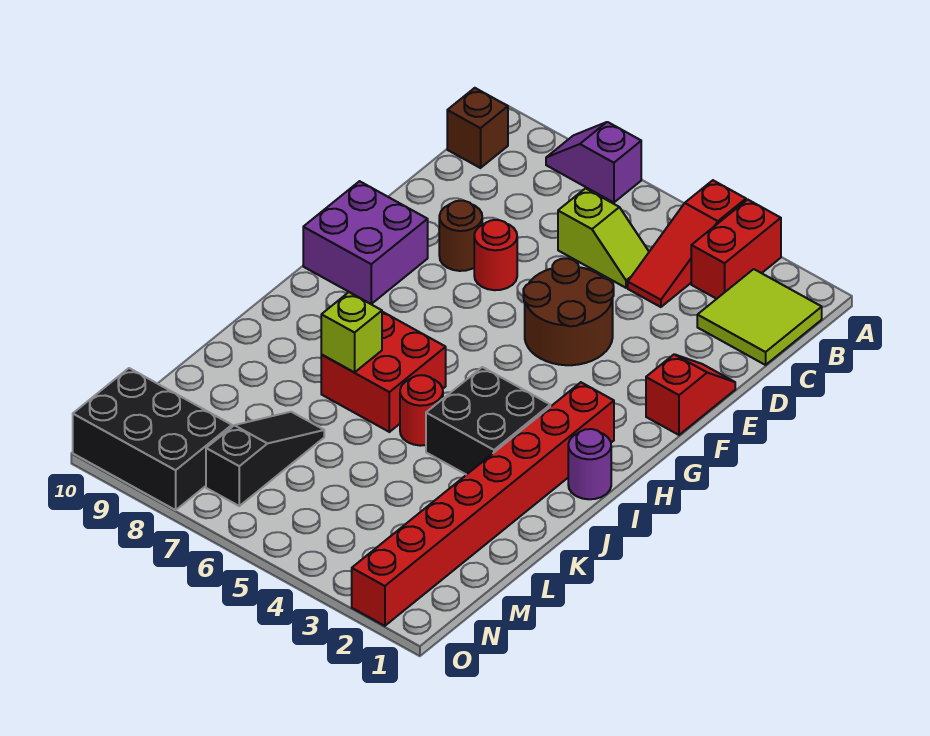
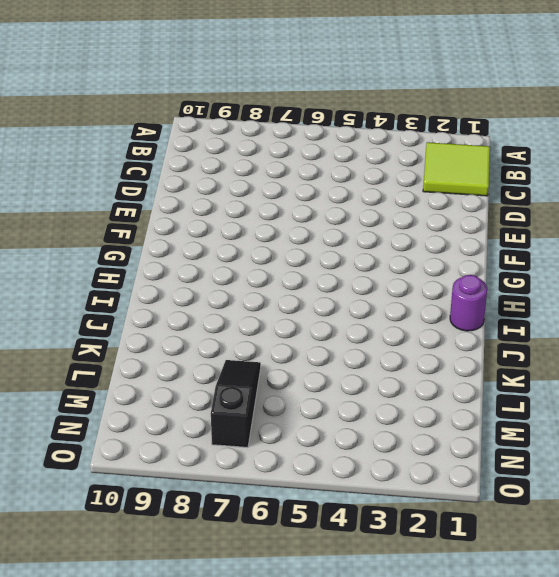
none -> red brick A3:B3 level 1
none -> red slope A4:C4 level 1 top A
none -> purple slope A7:A8 level 1 top 7

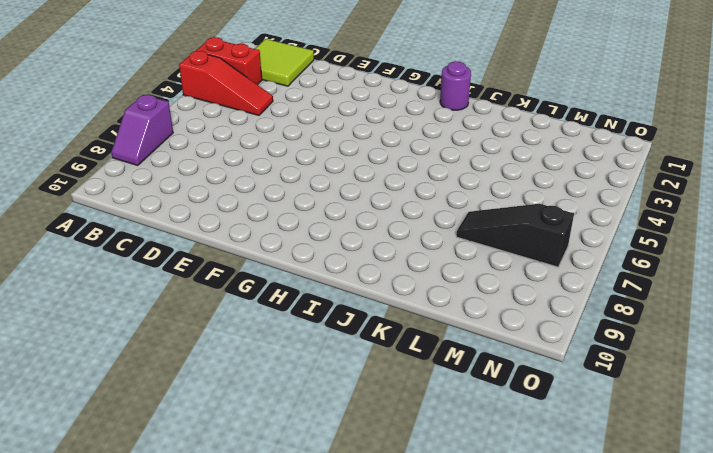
none -> brown brick B10 level 1
none -> lime slope C5:C6 level 1 top 6
none -> red slope E1:F1 level 1 top F

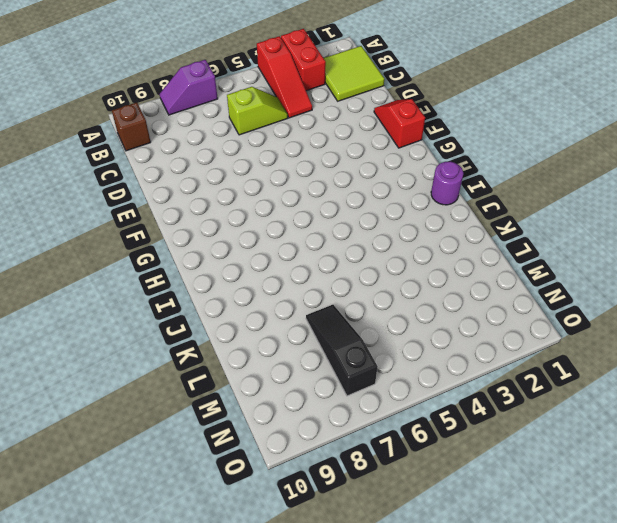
none -> brown round brick E4:F5 level 1
none -> red round brick E7 level 1
none -> brown round brick E8 level 1

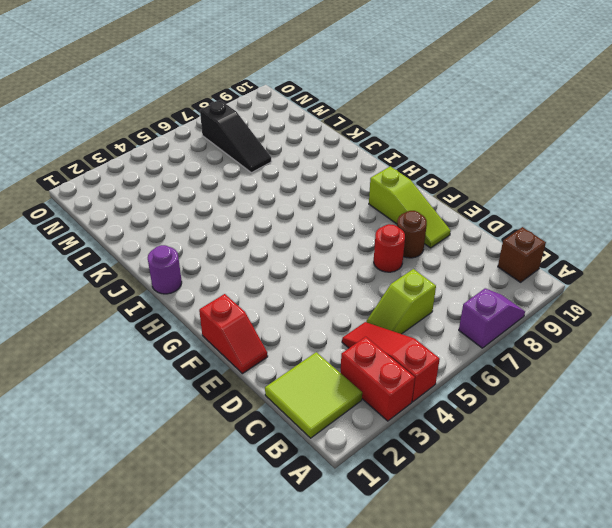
lime slope E9:G9 level 1 top G -> purple brick F9:G10 level 1
none -> brown round brick E4:F5 level 1
none -> red brick H2:O2 level 1
none -> black brick I3:J4 level 1

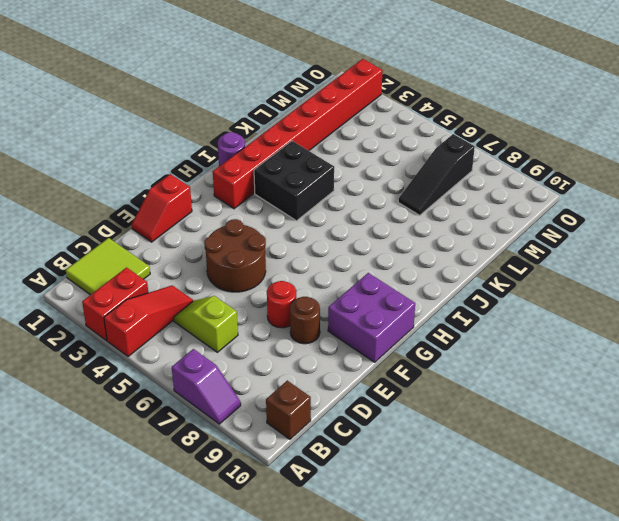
none -> red brick I6:J7 level 1
none -> red round brick J5 level 1
none -> black brick N8:O10 level 1

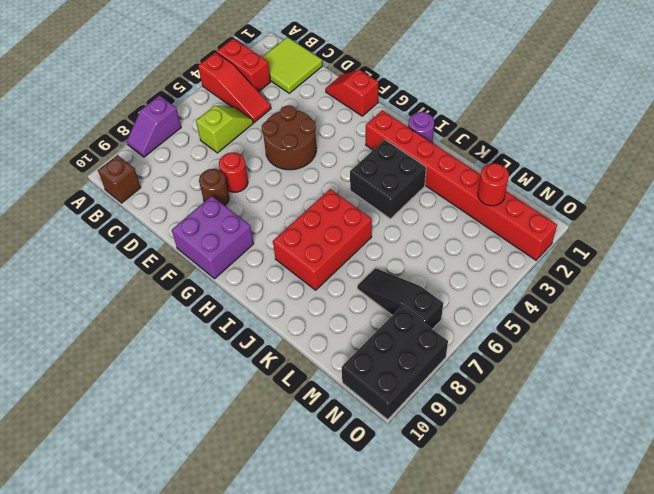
red brick I6:J8 level 1 -> red brick I6:J7 level 1
red round brick M2 level 2 -> red round brick J5 level 1
none -> lime brick J7 level 2

